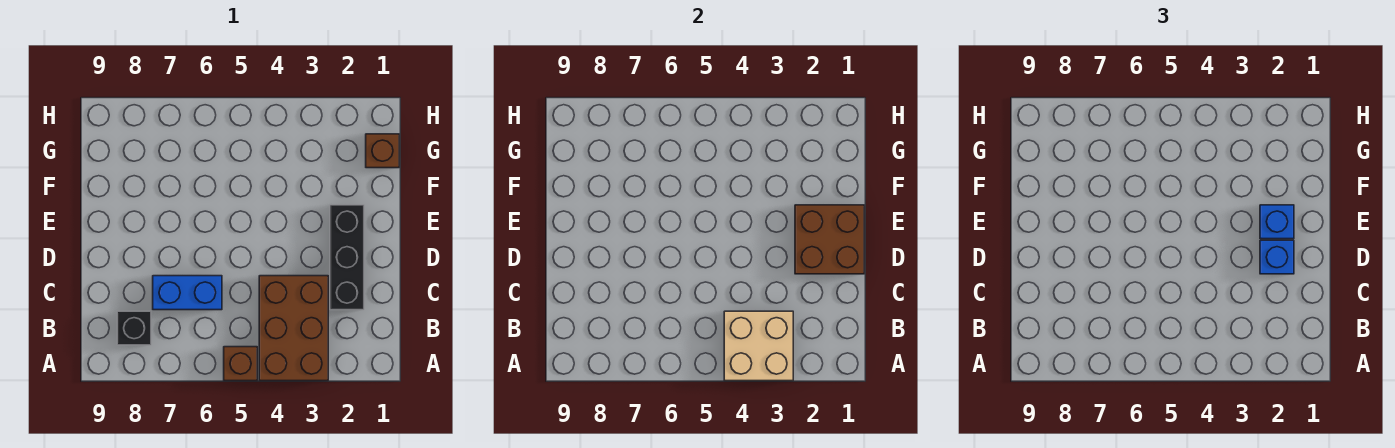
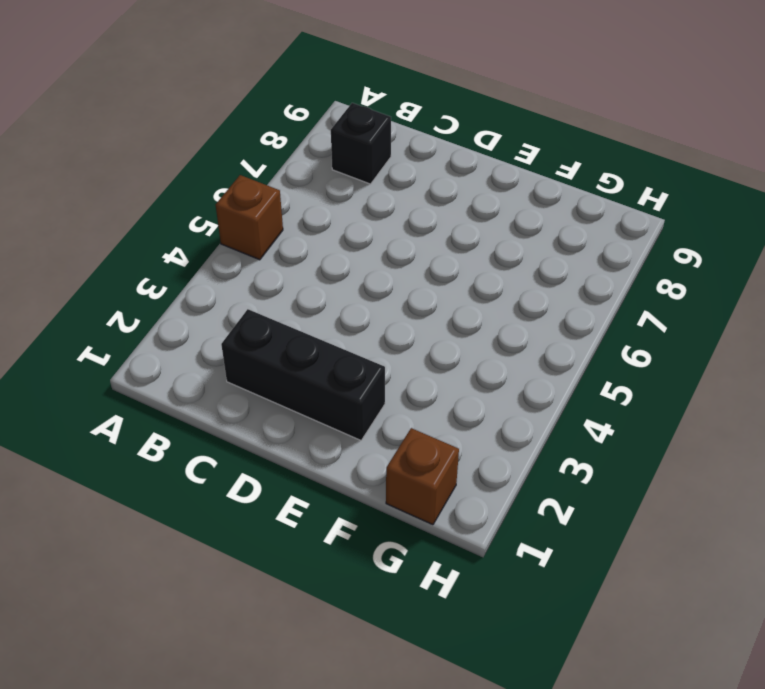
none -> brown brick A3:C4 level 1
none -> blue brick C6:C7 level 1

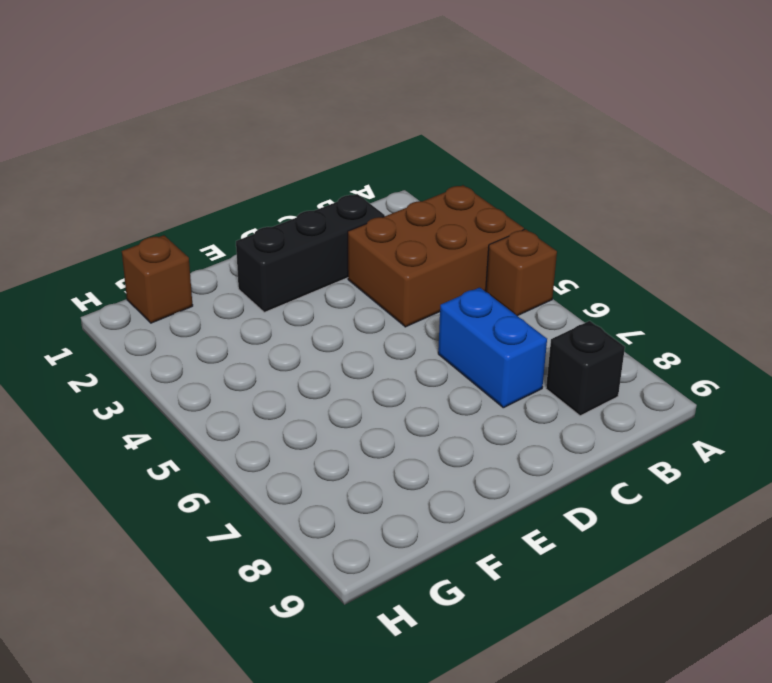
none -> tan brick A3:B4 level 2
none -> brown brick D1:E2 level 2

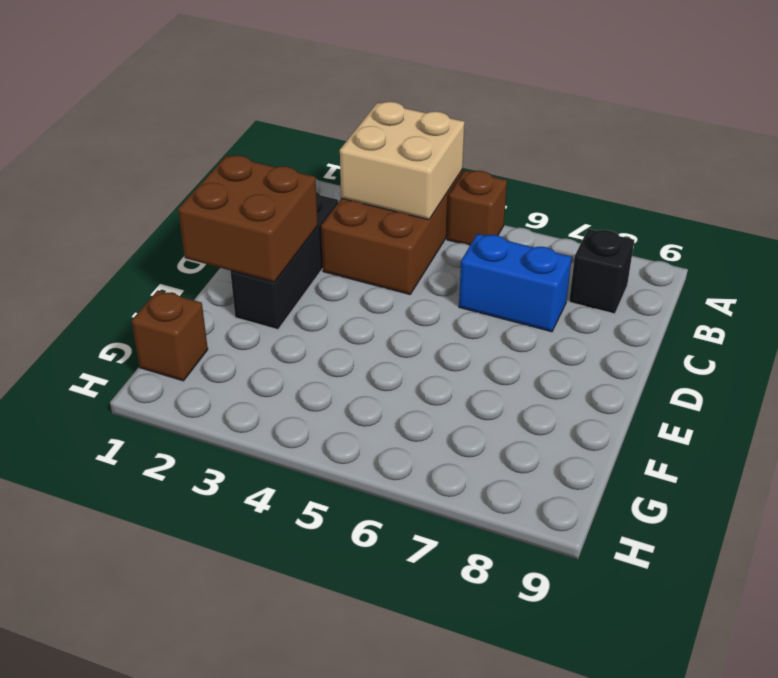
none -> blue brick D2 level 3
none -> blue brick E2 level 3

